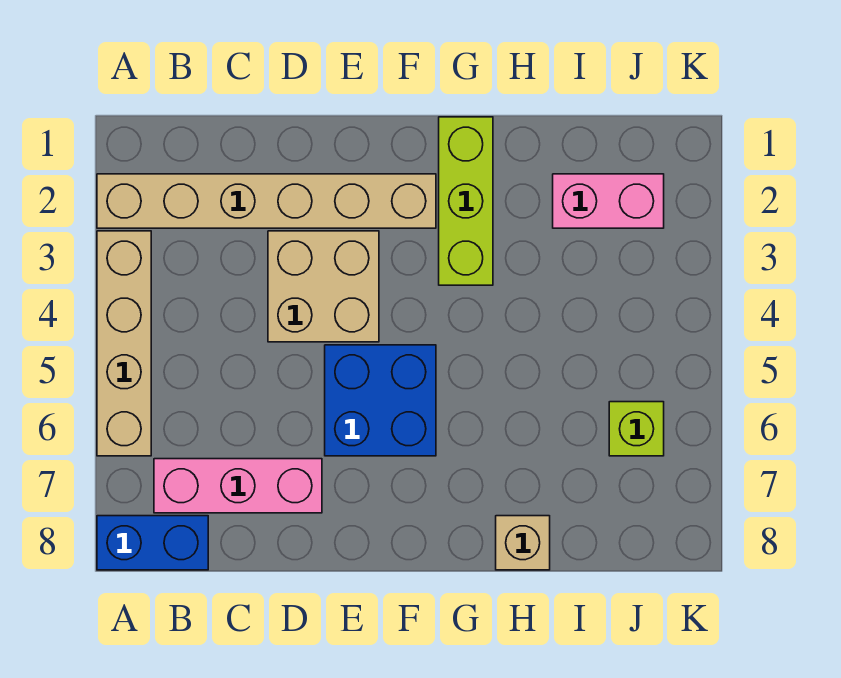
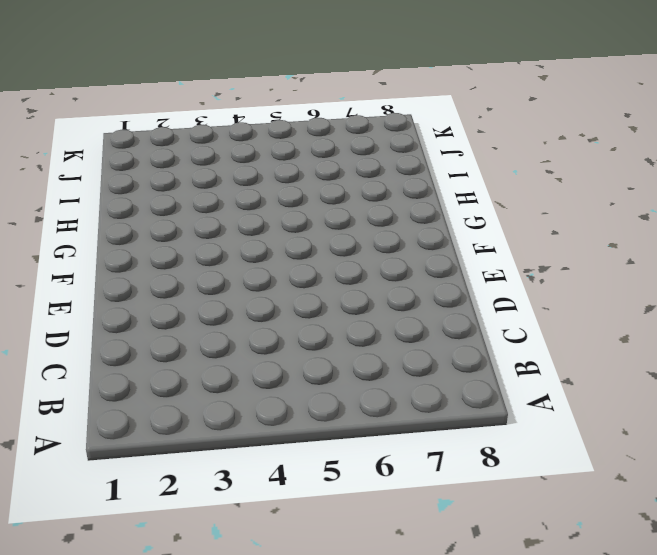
none -> tan brick A2:F2 level 1
none -> tan brick A3:A6 level 1

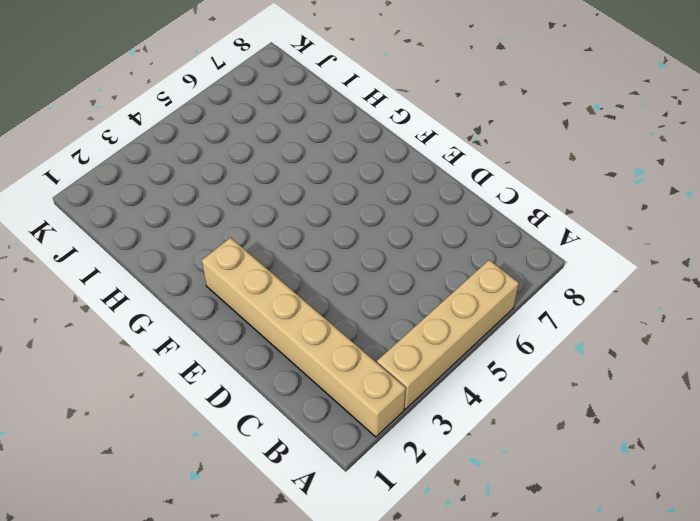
none -> blue brick A8:B8 level 1
none -> pink brick B7:D7 level 1

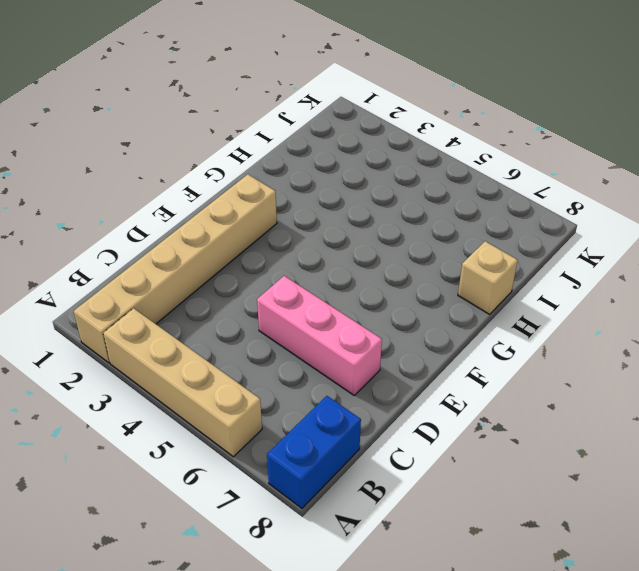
pink brick D5:D7 level 1 -> pink brick B7:D7 level 1
none -> tan brick D3:E4 level 1
none -> blue brick E5:F6 level 1

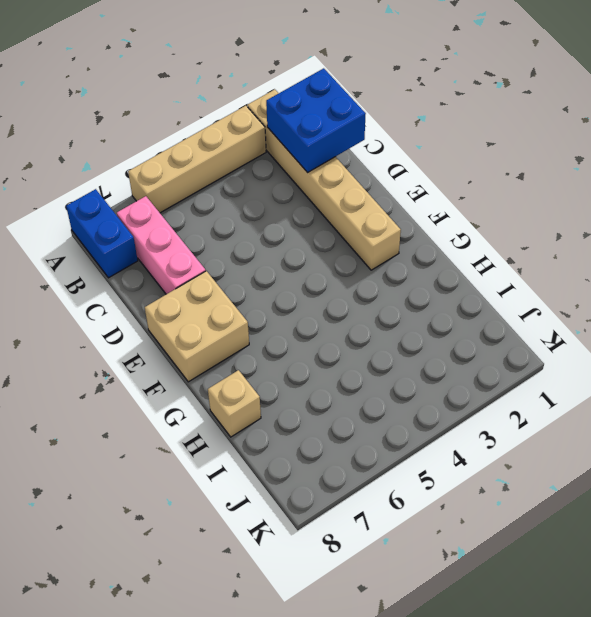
blue brick B1:C2 level 2 -> blue brick E5:F6 level 1
tan brick E7:F8 level 1 -> tan brick D3:E4 level 1
none -> lime brick G1:G3 level 1
none -> pink brick I2:J2 level 1

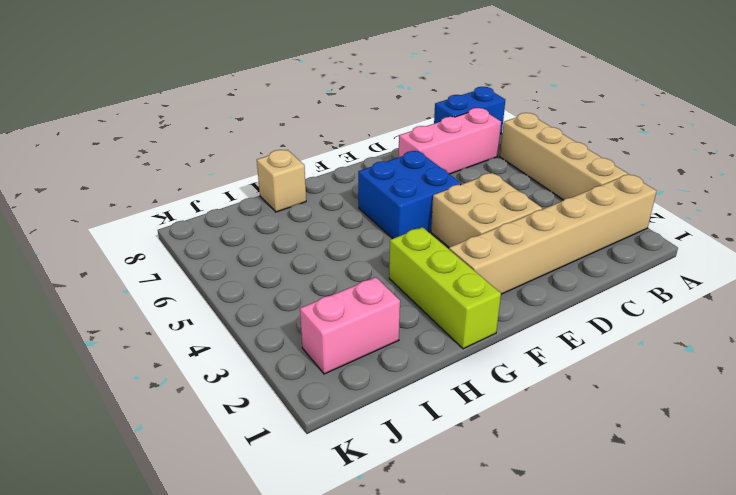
none -> lime brick J6 level 1

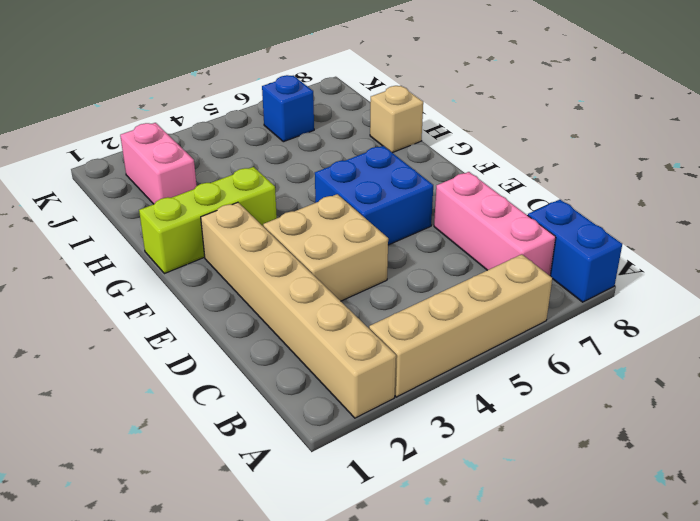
blue brick J6 level 1 -> lime brick J6 level 1

